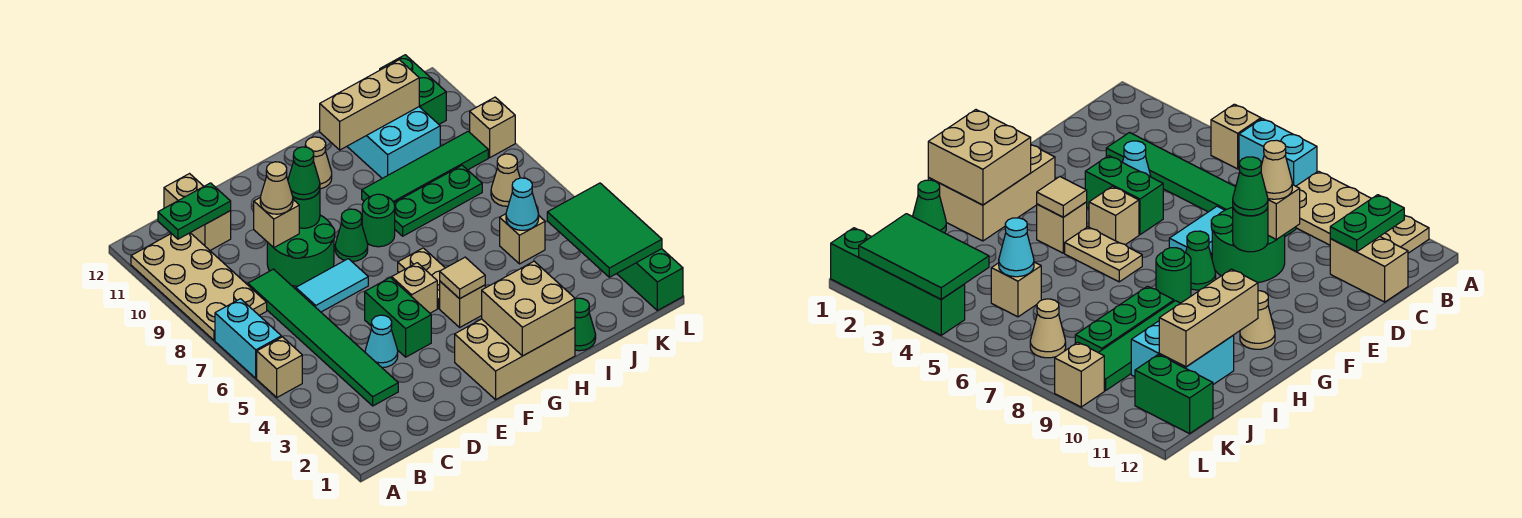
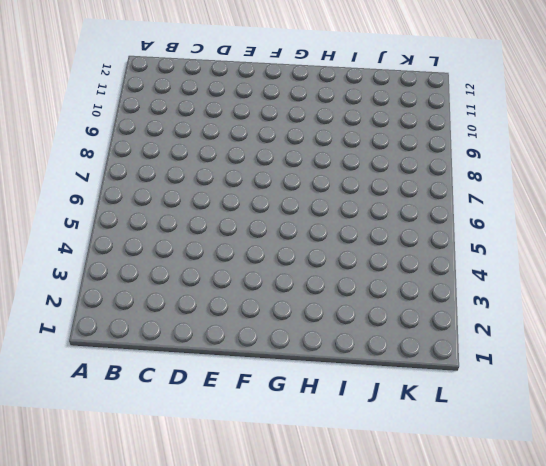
none -> tan brick A5 level 1
none -> cyan brick A6:A7 level 1
none -> tan plate A8:B11 level 1
none -> green tile C3:C8 level 1

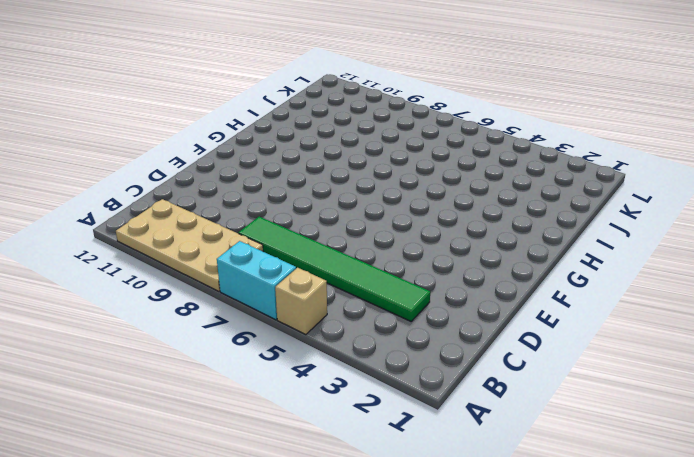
none -> tan brick C11:C12 level 1
none -> cyan cone D4 level 1
none -> cyan tile D7:E7 level 1
none -> green round brick D8:E9 level 1

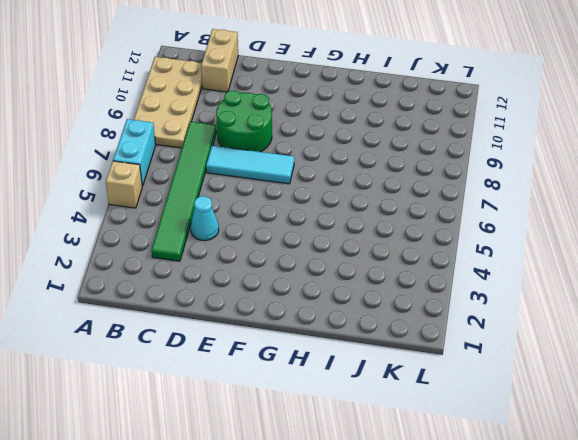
cyan tile D7:F7 level 1 -> cyan tile D7:E7 level 1
none -> green brick E4:E5 level 1
none -> tan brick F1:H2 level 1
none -> tan brick F5 level 1
none -> green cone F8 level 1

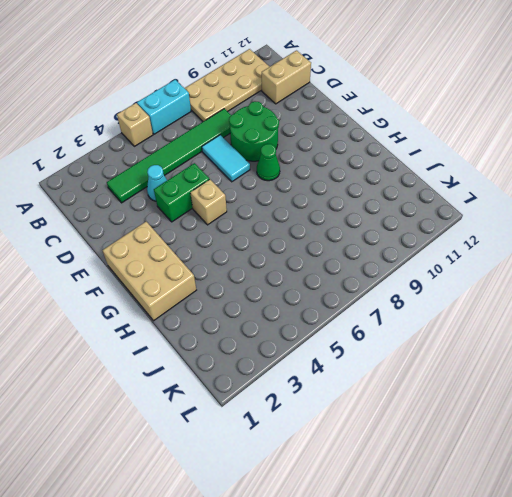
none -> tan brick G4 level 1
none -> tan plate G5:G6 level 1
none -> green round brick G8 level 1
none -> tan cone G11 level 1

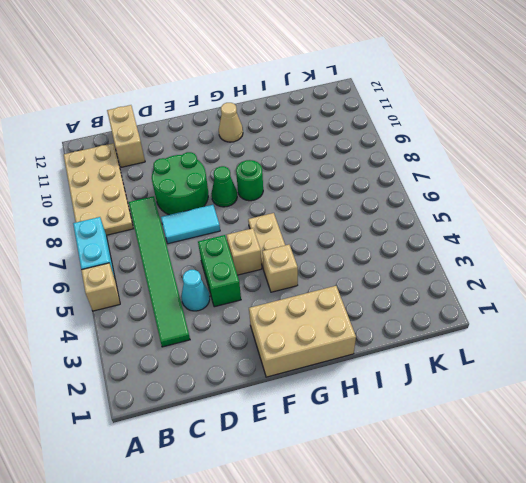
none -> green plate H8:J8 level 1
none -> green tile H9:K9 level 1
none -> green cone I1 level 1
none -> cyan brick I10:J11 level 1

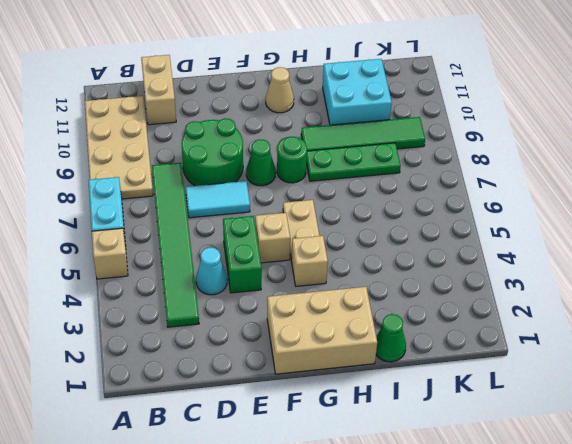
none -> tan brick J5 level 1
none -> tan cone K7 level 1
none -> green brick K11:K12 level 1
none -> green brick L1:L4 level 1

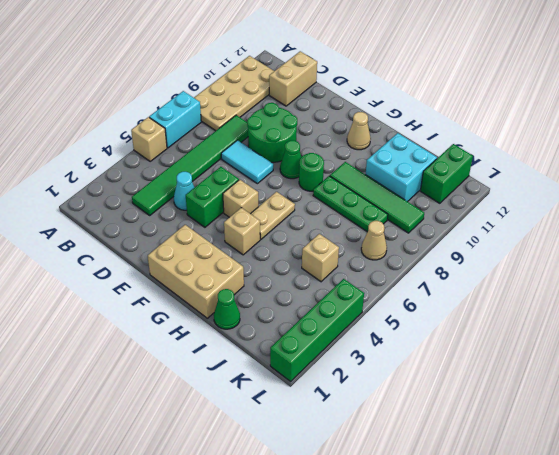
none -> tan brick L9 level 1
none -> green plate B11:C11 level 2
none -> tan brick D9 level 2
none -> green round brick E9 level 2

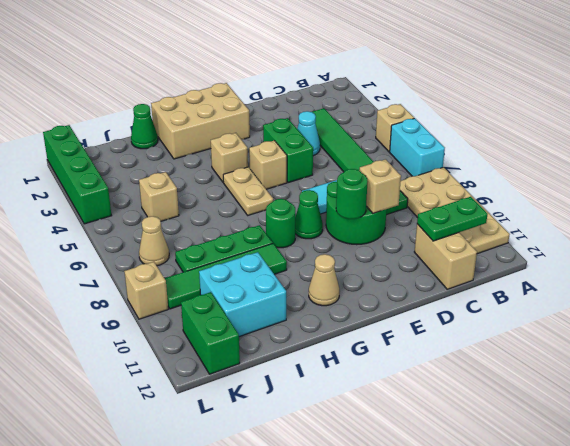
none -> tan brick G1:H2 level 2
none -> tan tile G4 level 2
none -> tan brick H11:J11 level 2
none -> cyan cone J5 level 2

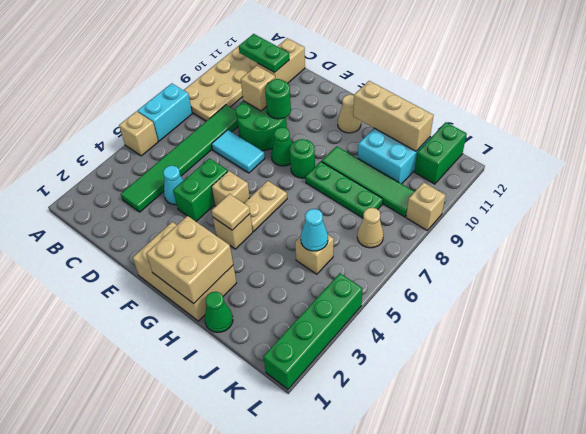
none -> green tile K2:L4 level 2
none -> tan cone D9 level 3
none -> green cone E9 level 3

